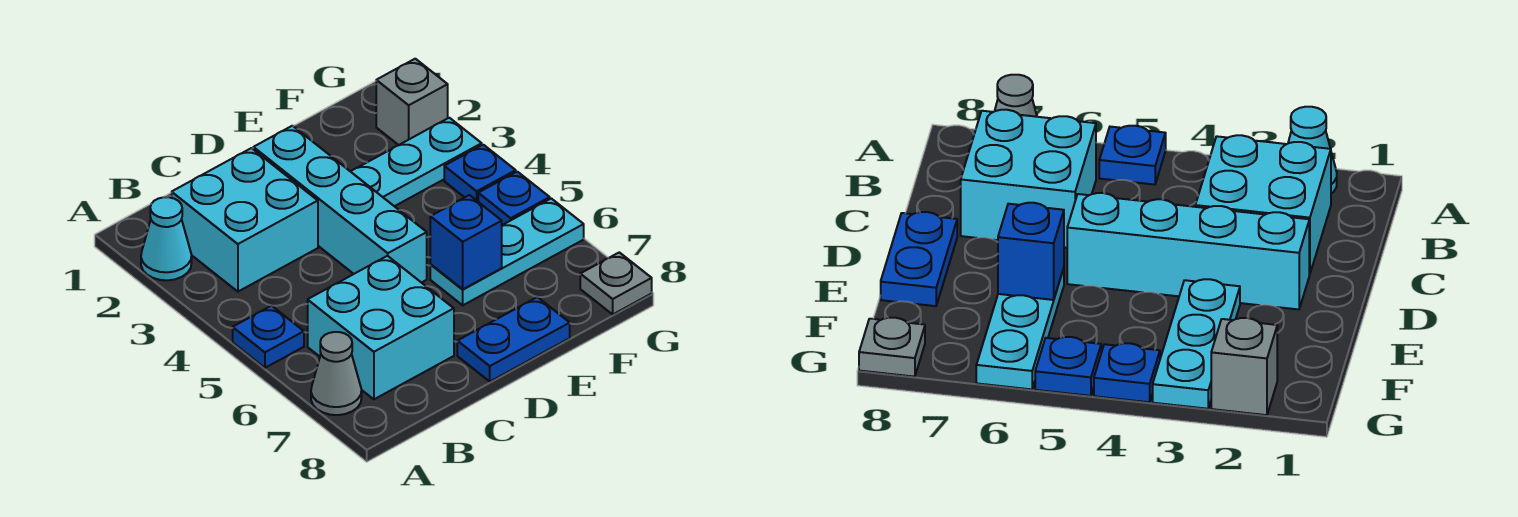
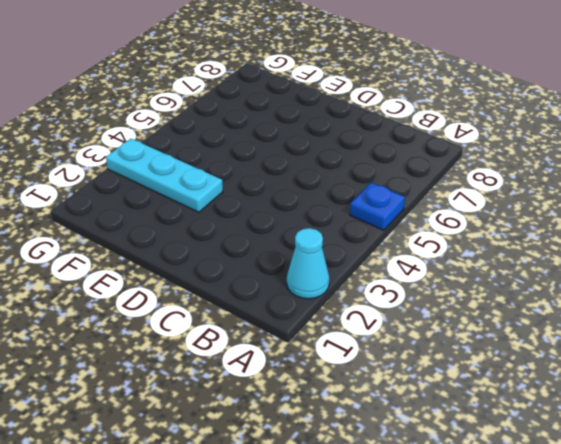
none -> grey cone A7 level 1
none -> cyan brick B2:C3 level 1
none -> cyan brick B6:C7 level 1

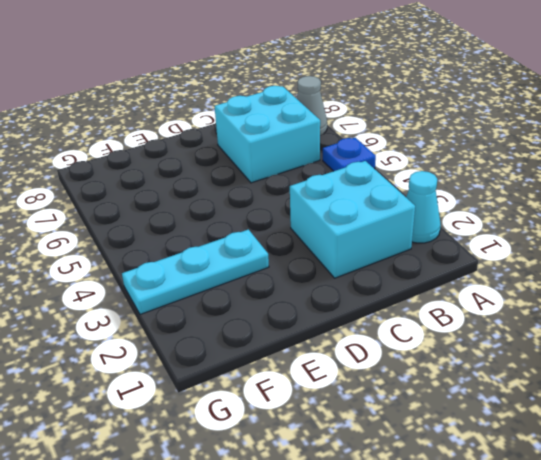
none -> cyan brick D2:D5 level 1
none -> blue plate D8:E8 level 1
none -> cyan plate E6:G6 level 1

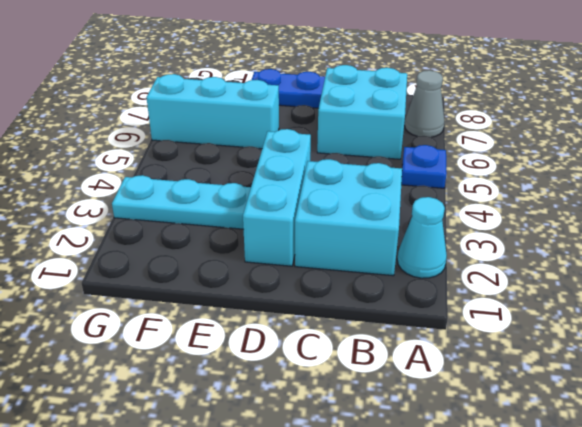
cyan brick D2:D4 level 1 -> cyan brick D2:D5 level 1
cyan brick E6:G6 level 1 -> cyan plate E6:G6 level 1
none -> grey brick G2 level 1
none -> blue plate G4 level 1
none -> blue plate G5 level 1

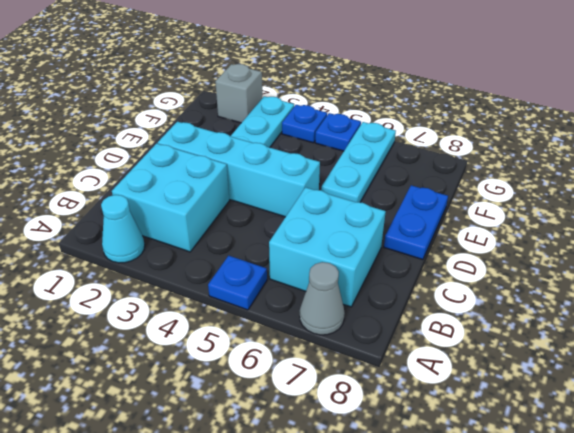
none -> grey plate G8 level 1
none -> blue brick E6 level 2

